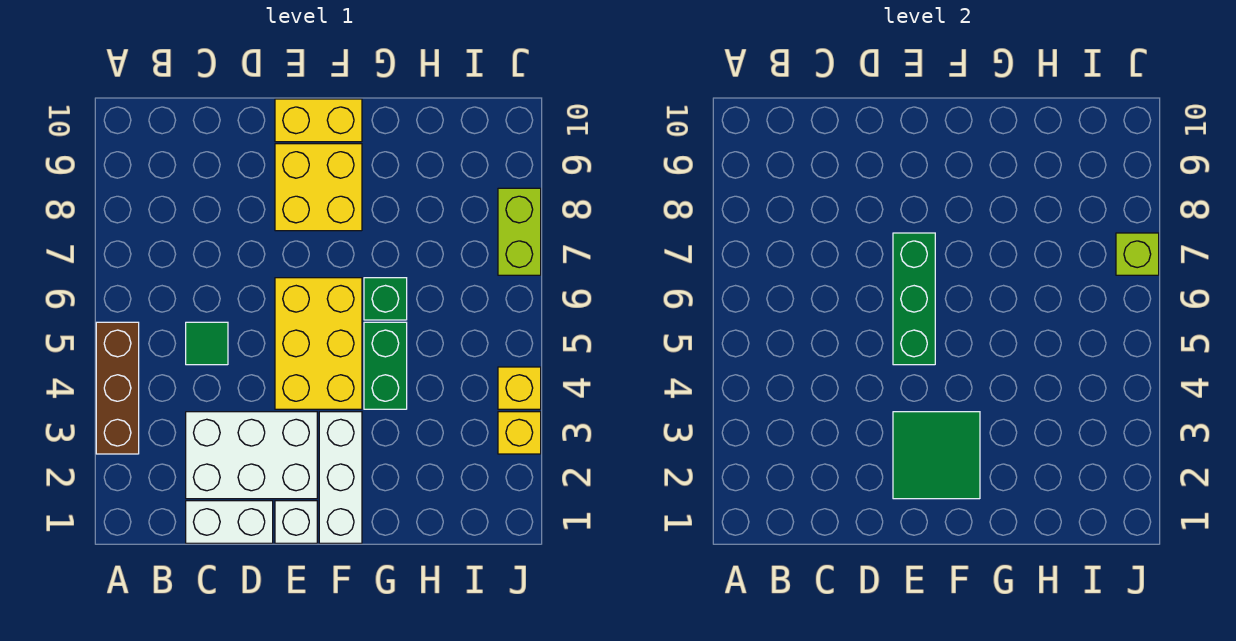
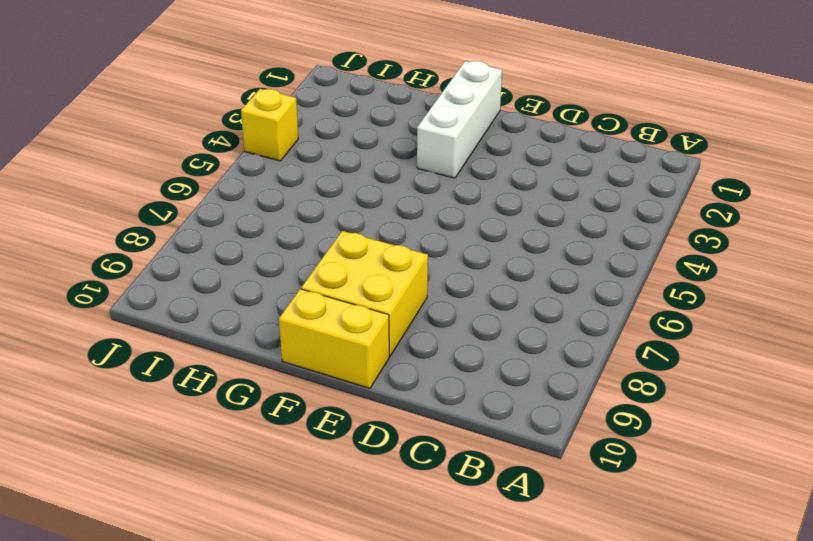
none -> brown brick A3:A5 level 1
none -> white brick C1:D1 level 1
none -> white brick C2:E3 level 1

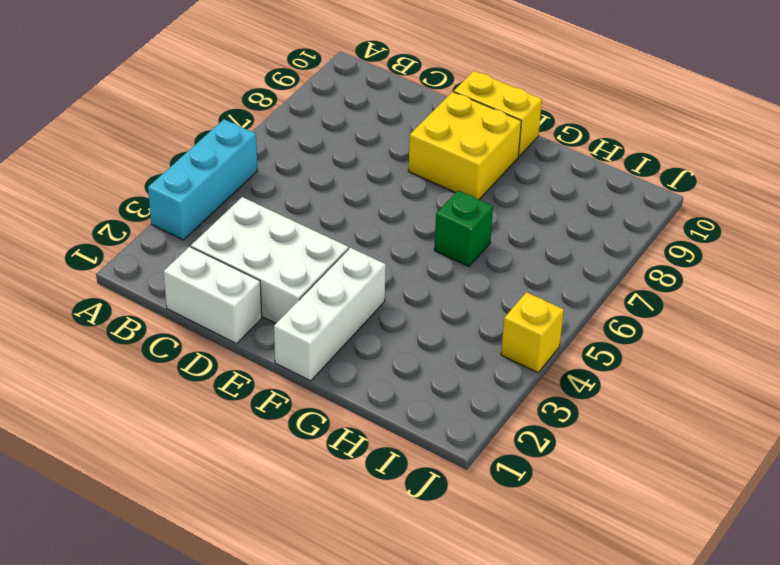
cyan brick A3:A5 level 1 -> brown brick A3:A5 level 1
none -> green tile C5 level 1
none -> white brick E1 level 1
none -> yellow brick E4:F6 level 1

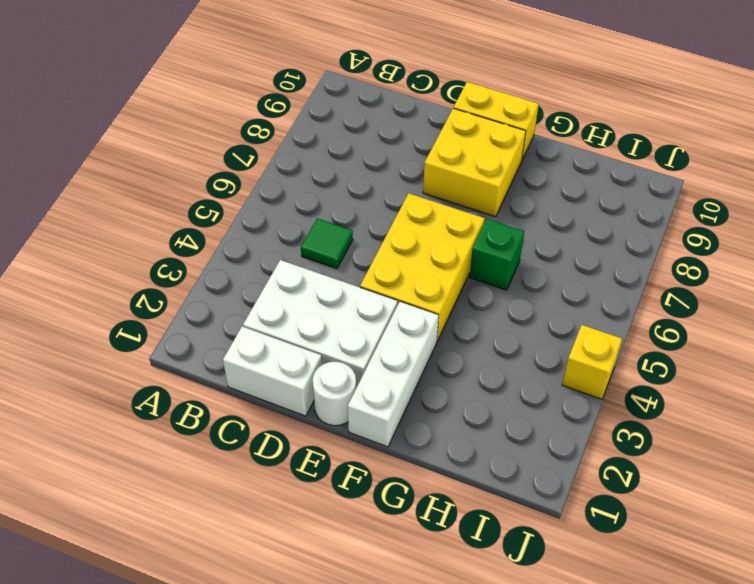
white round brick E1 level 1 -> white brick E1 level 1
none -> brown brick A3:A5 level 1
none -> green brick G4:G5 level 1
none -> yellow brick J3 level 1

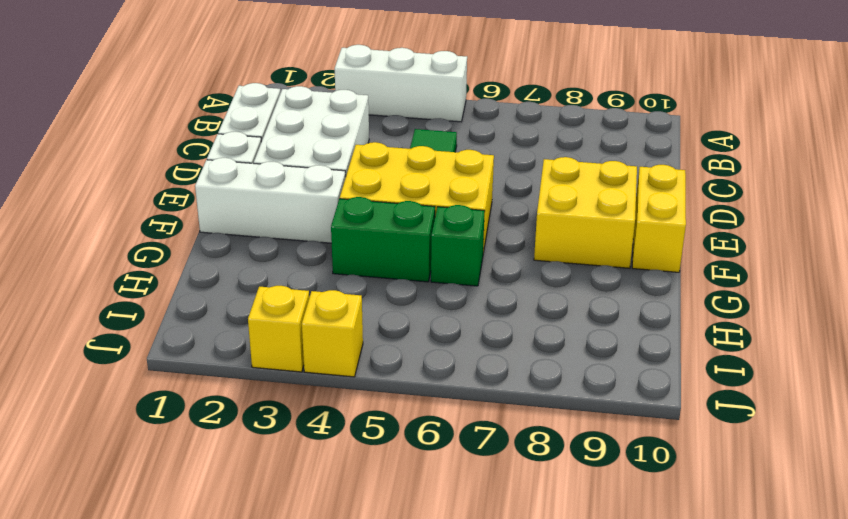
white brick A3:A5 level 1 -> brown brick A3:A5 level 1
none -> lime brick J7:J8 level 1
none -> green tile E2:F3 level 2
none -> green brick E5:E7 level 2

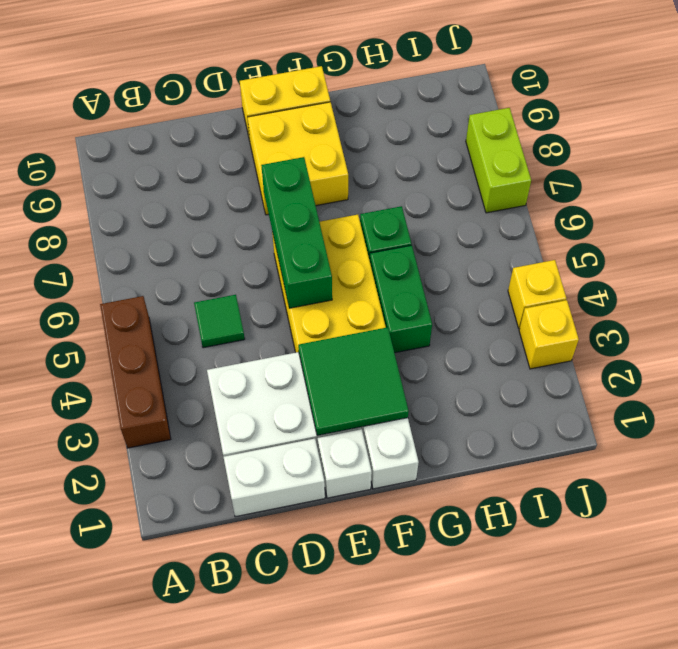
none -> lime brick J7 level 2

